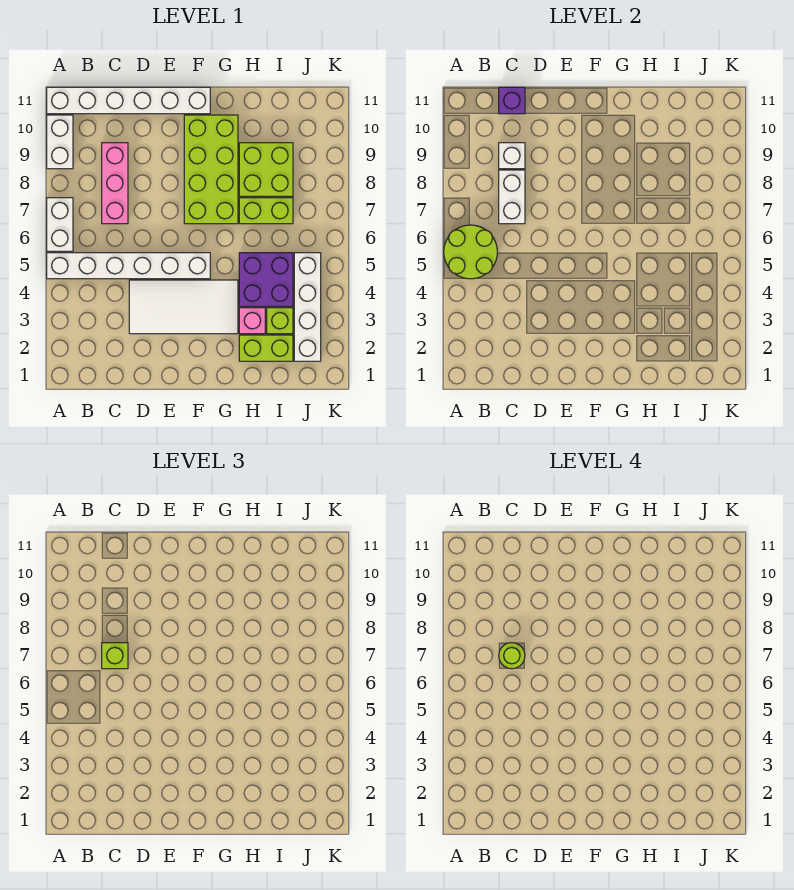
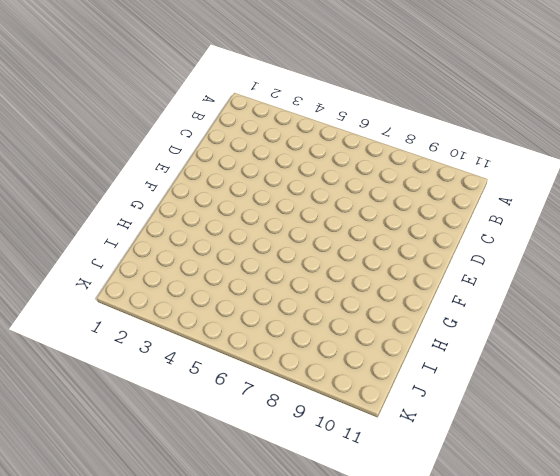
none -> white brick A5:F5 level 1
none -> white brick A6:A7 level 1
none -> white brick A9:A10 level 1

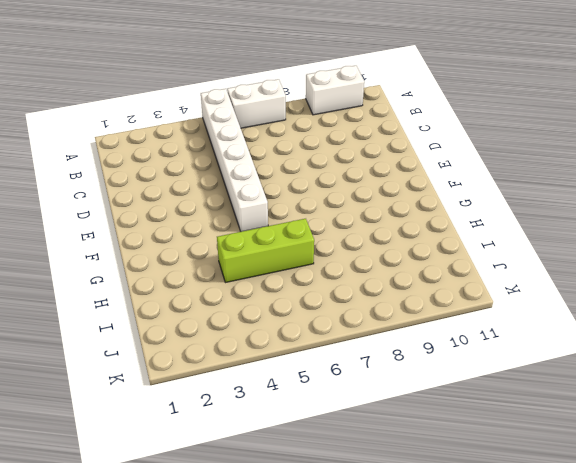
lime brick H4:H6 level 1 -> purple brick H4:I5 level 1
none -> white brick A11:F11 level 1
none -> pink brick C7:C9 level 1
none -> white tile D3:G4 level 1

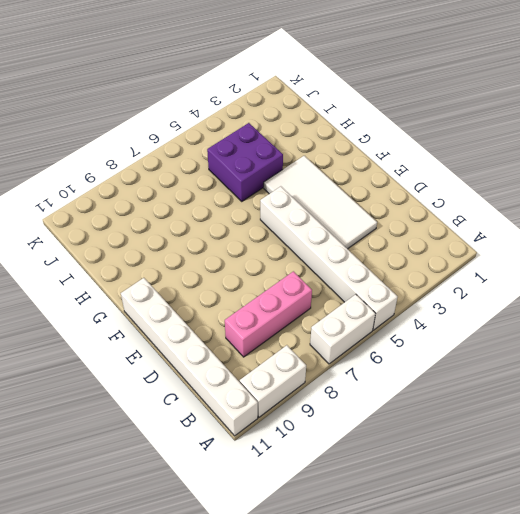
none -> lime brick F7:G10 level 1
none -> lime brick H2:I2 level 1
none -> pink brick H3 level 1

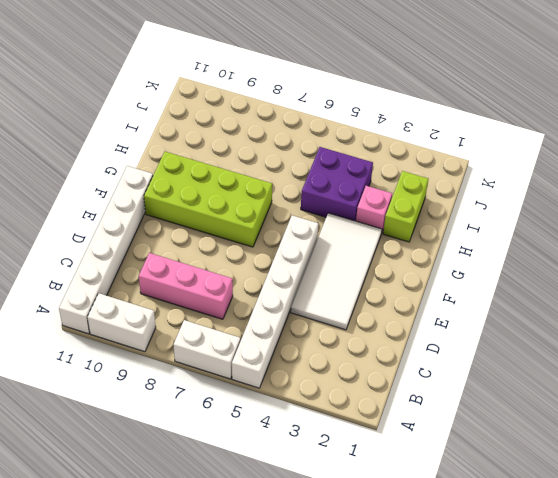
none -> lime brick H7:I7 level 1
none -> lime brick H8:I9 level 1
none -> lime brick I3 level 1

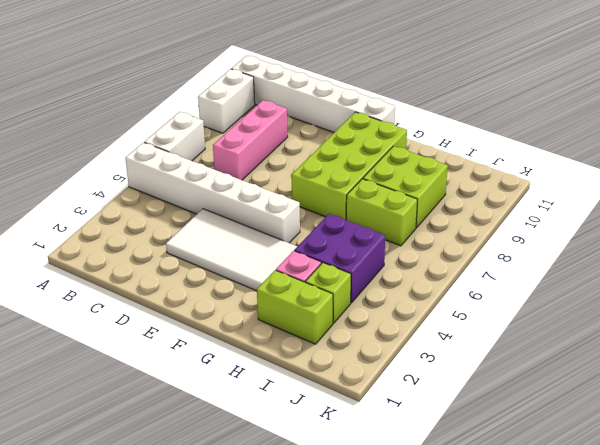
none -> white brick J2:J5 level 1
none -> lime round brick A5:B6 level 2
none -> white brick C7:C8 level 2

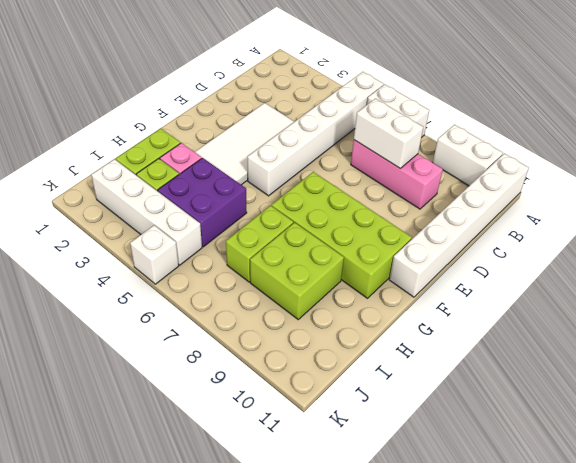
white brick K5 level 1 -> white brick C9 level 2
none -> lime round brick A5:B6 level 2
none -> purple brick C11 level 2
none -> lime brick C7 level 3

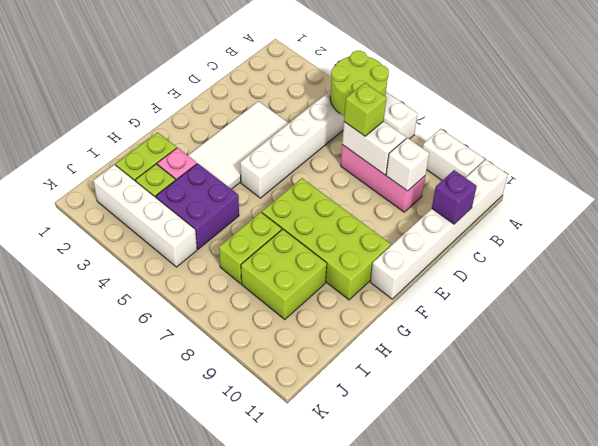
none -> lime round brick C7 level 4

